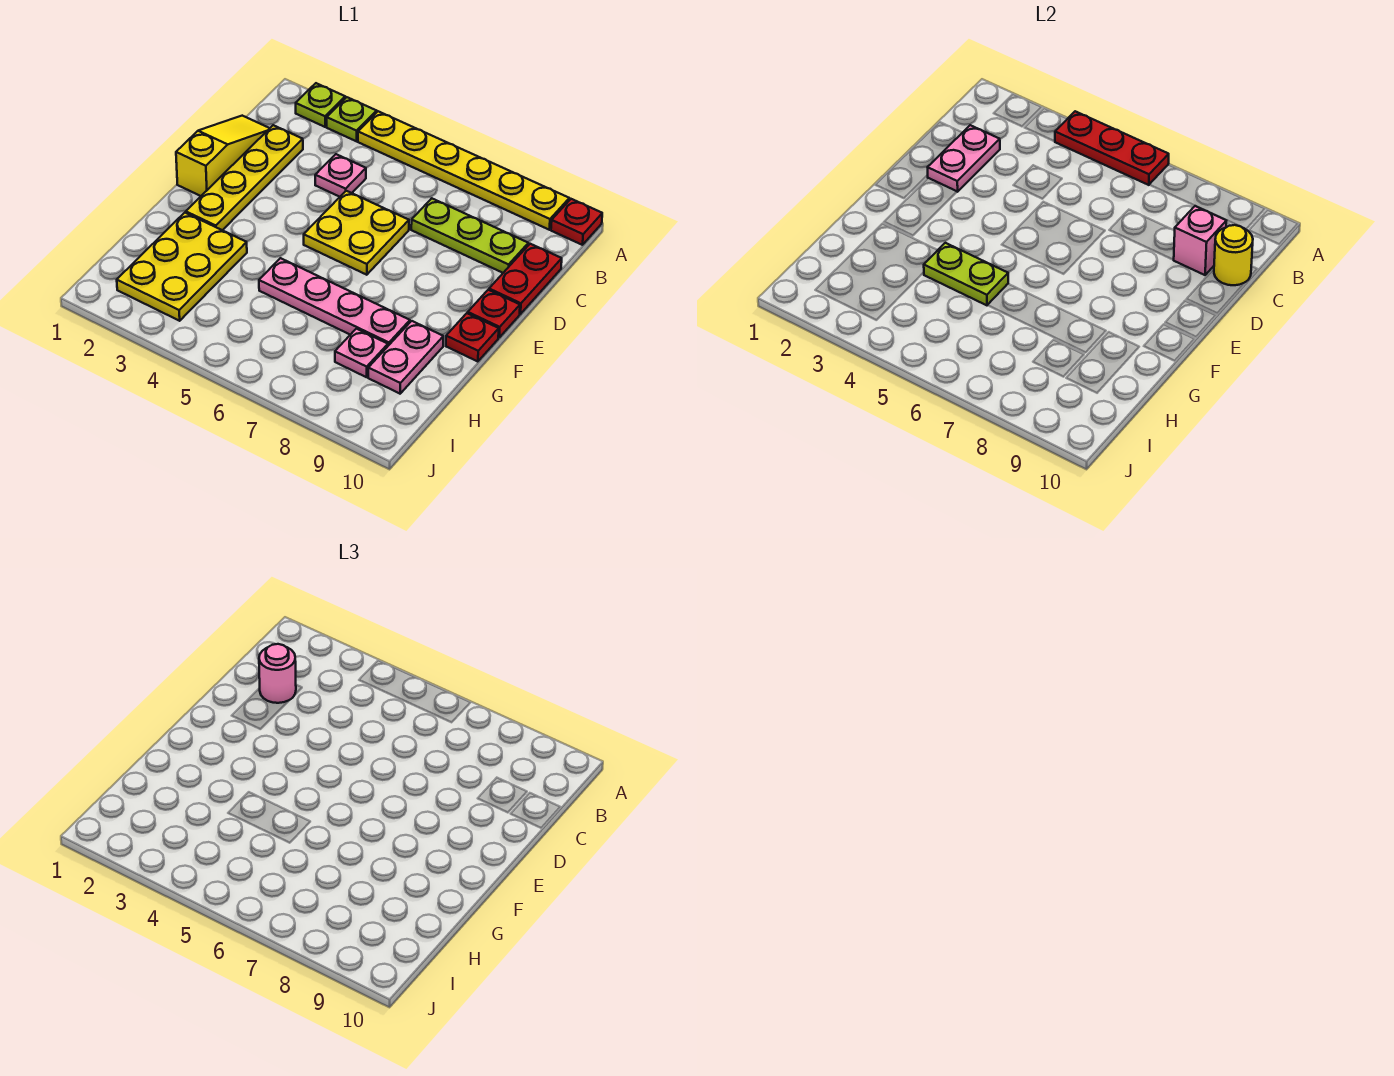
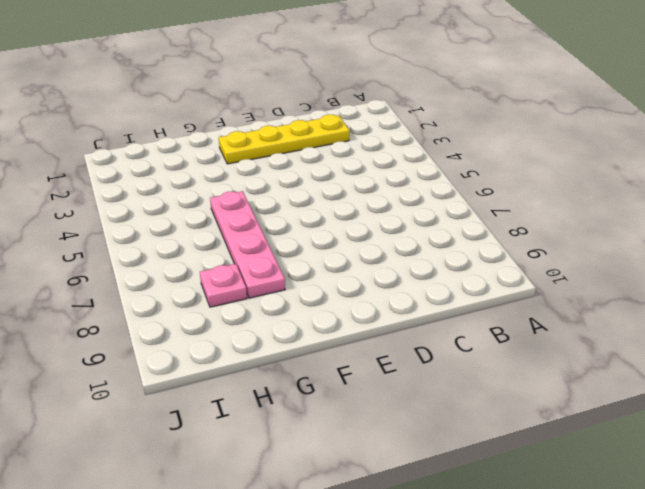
none -> lime plate A2 level 1
none -> lime plate A3 level 1
none -> yellow plate A4:A9 level 1

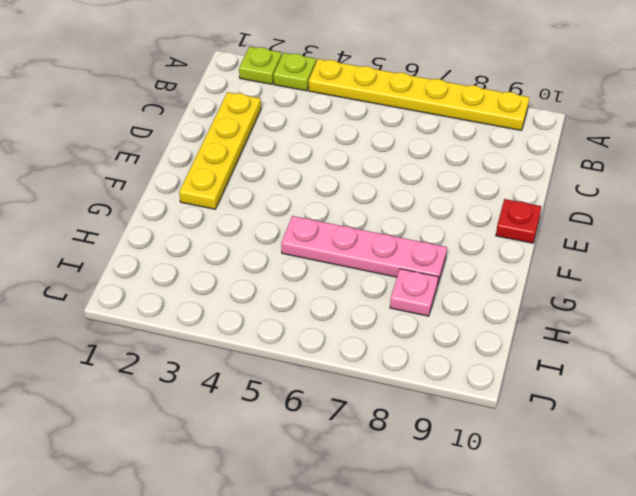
none -> red plate A10 level 1
none -> yellow slope C1:E1 level 1 top E
none -> pink plate C4 level 1

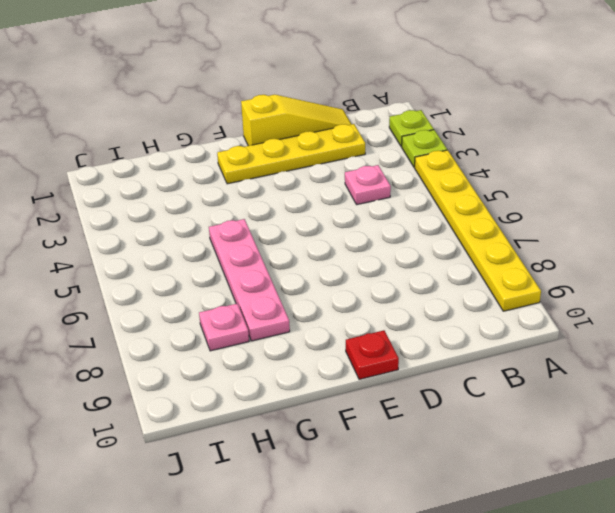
none -> red plate A10 level 1
none -> lime plate C7:C9 level 1
none -> red plate C10:D10 level 1

